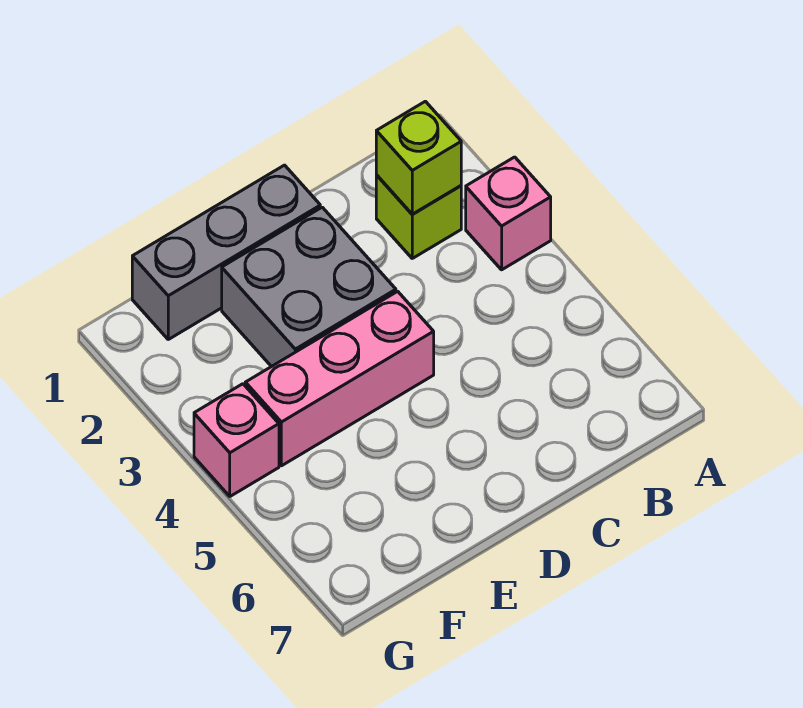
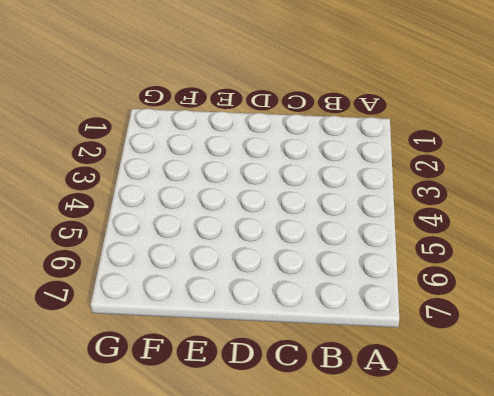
none -> pink brick A3 level 1
none -> lime brick B2 level 1

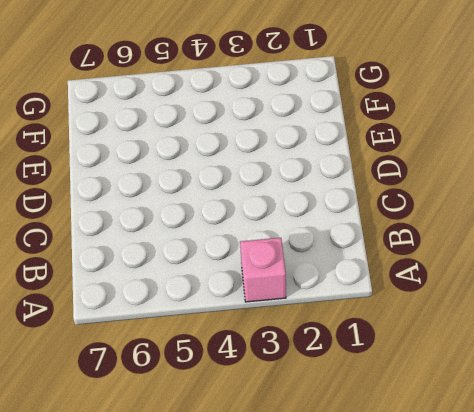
none -> lime brick B2 level 1
none -> grey brick D1:F1 level 1

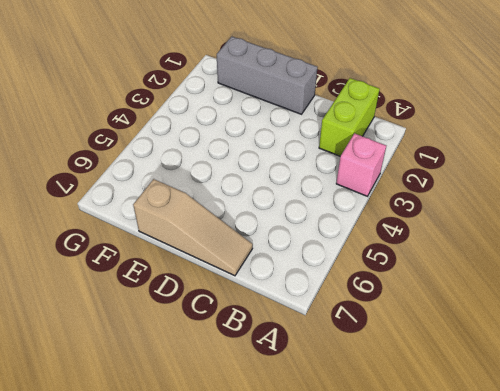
lime brick B1:B2 level 1 -> lime brick B2 level 1
tan slope C7:E7 level 1 top E -> none
none -> grey brick D2:E3 level 1
none -> pink brick D4:F4 level 1

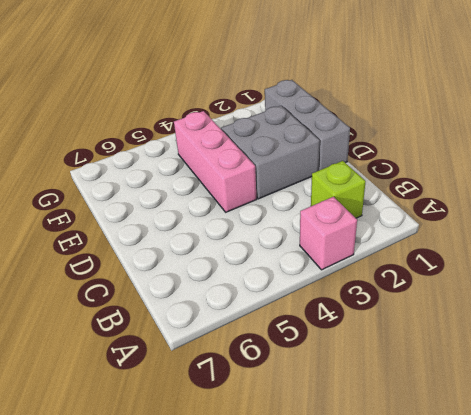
none -> pink brick G4 level 1
none -> lime brick B2 level 2

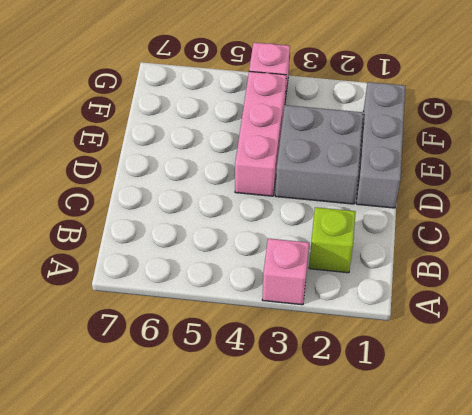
none -> lime brick B2 level 2

